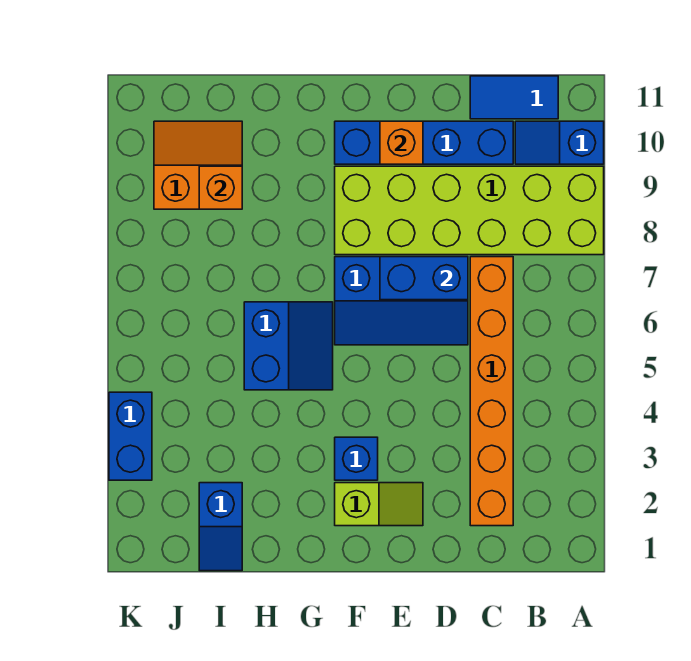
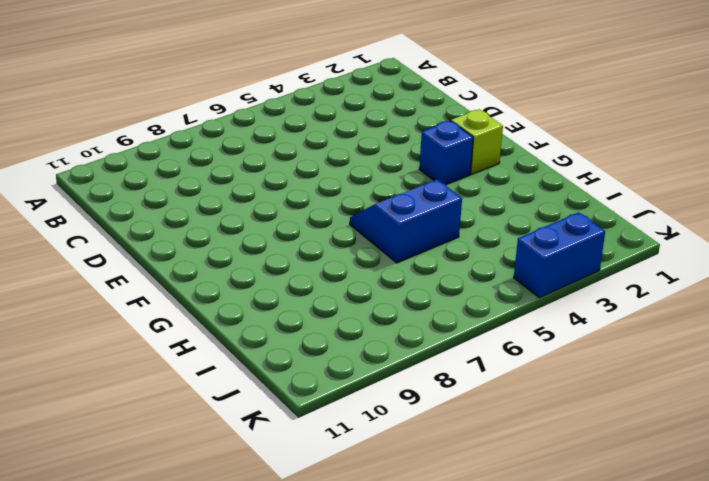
none -> lime brick A8:F9 level 1
none -> blue slope A10:B10 level 1 top A
none -> blue tile B11:C11 level 1

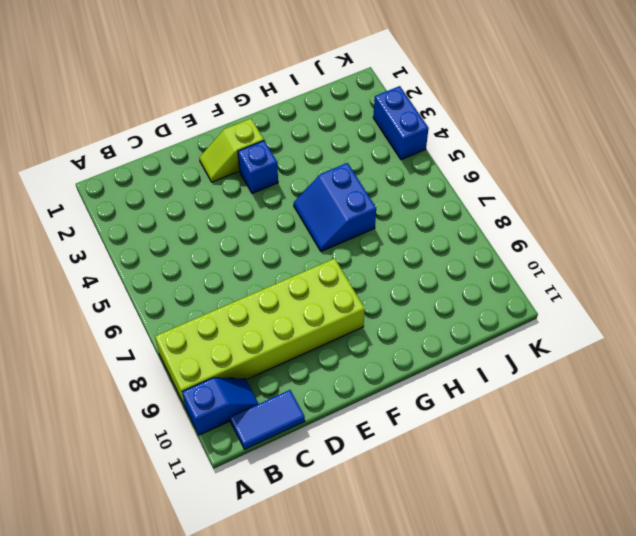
none -> orange brick C2:C7 level 1
none -> blue brick C10:F10 level 1
none -> blue slope D6:F7 level 1 top 7

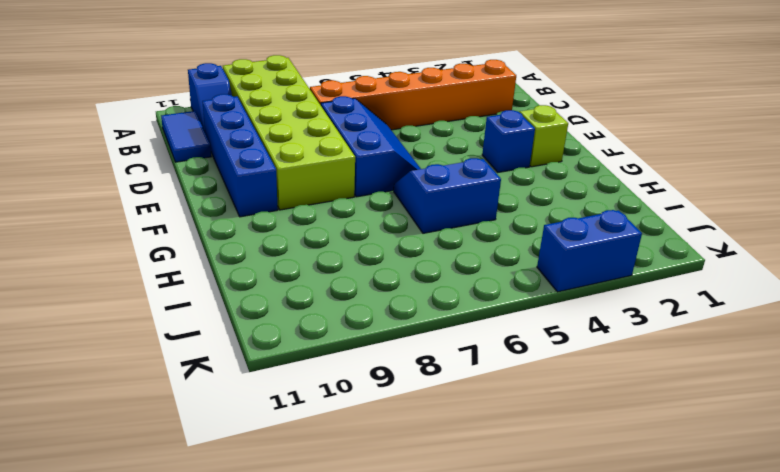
none -> blue slope I1:I2 level 1 top 2
none -> orange slope I9:J10 level 1 top 9
none -> blue brick D7:E7 level 2

